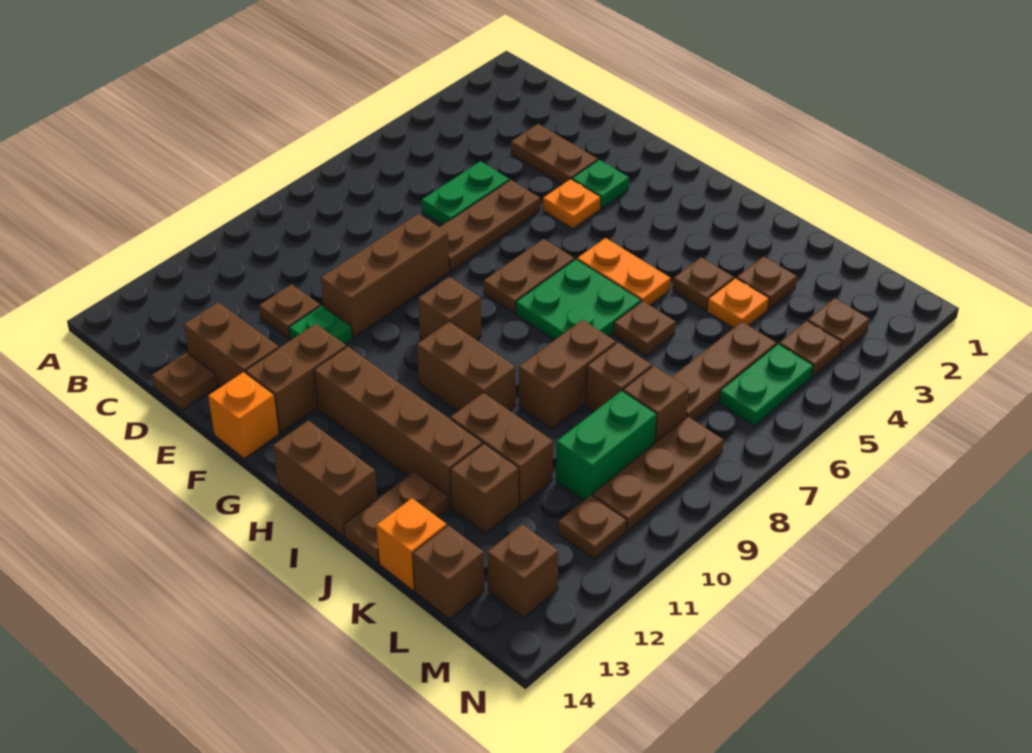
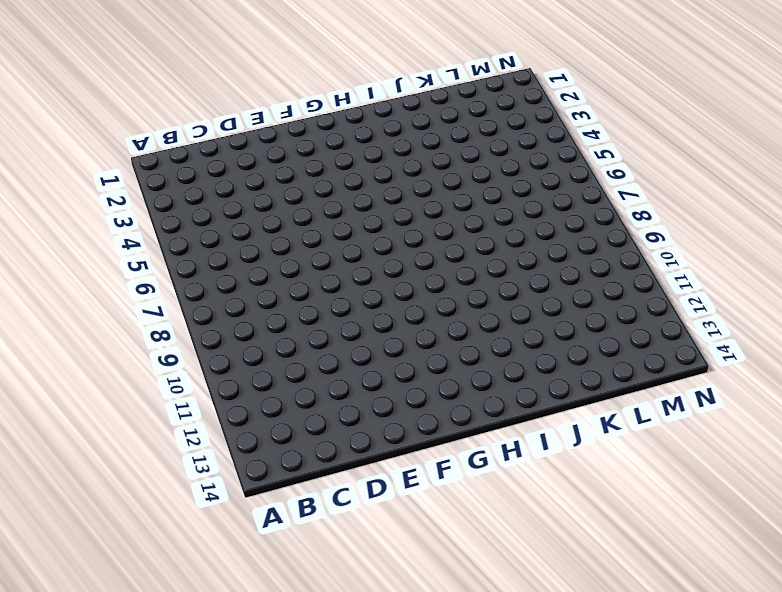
none -> brown plate D3:E3 level 1
none -> green plate D5:D6 level 1
none -> brown plate D11 level 1
none -> brown brick D13:E13 level 1

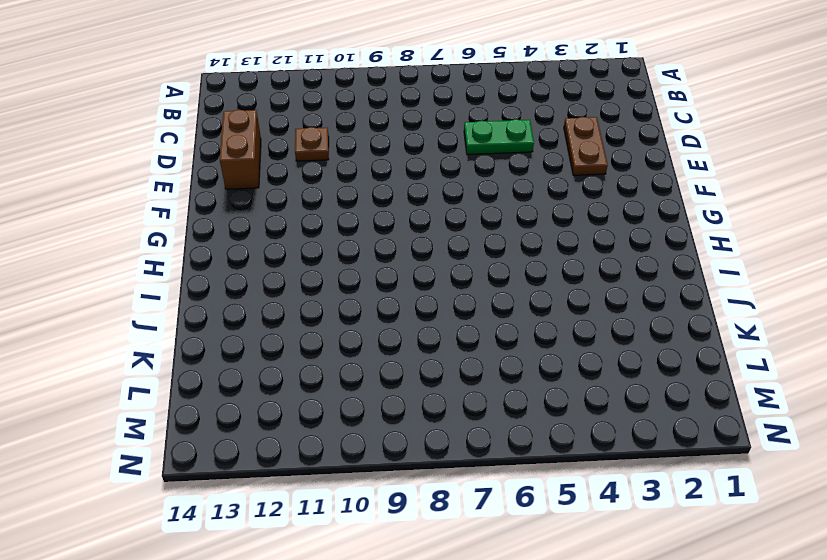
none -> brown plate D14 level 1
none -> brown plate E5:E7 level 1
none -> brown brick E8:E10 level 1
none -> green plate E11 level 1

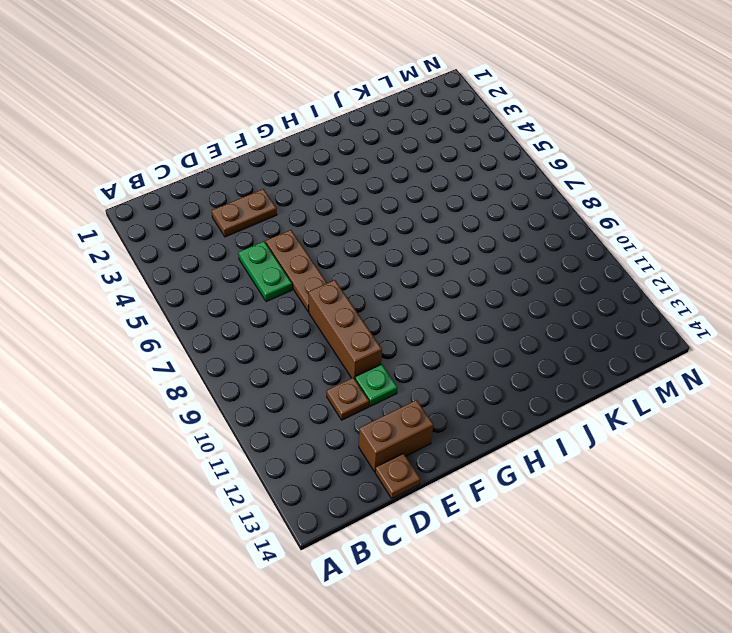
none -> green plate F3 level 1
none -> orange plate F4 level 1
none -> brown brick F12:F13 level 1
none -> orange brick F14 level 1

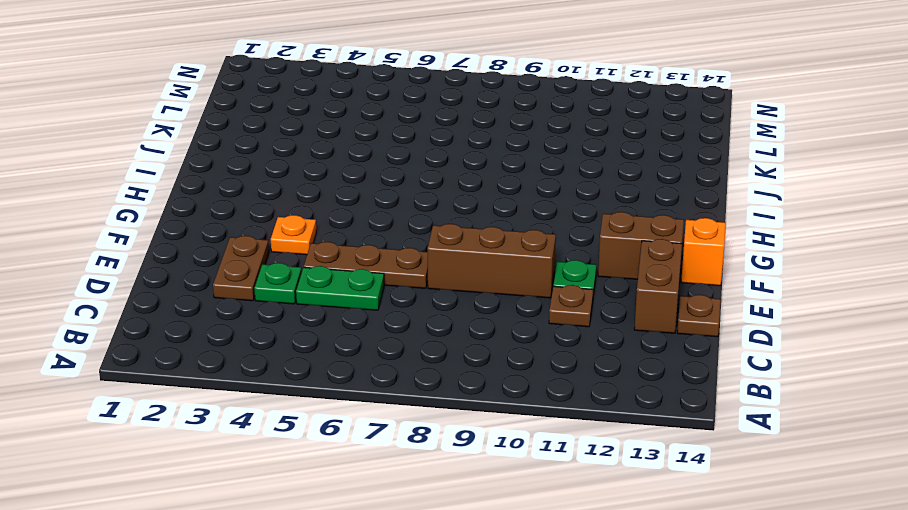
green plate D4 level 1 -> green plate F3 level 1
none -> brown plate G6:G7 level 1
none -> brown brick G9 level 1
none -> brown brick G12:J12 level 1
none -> orange plate H5:I5 level 1

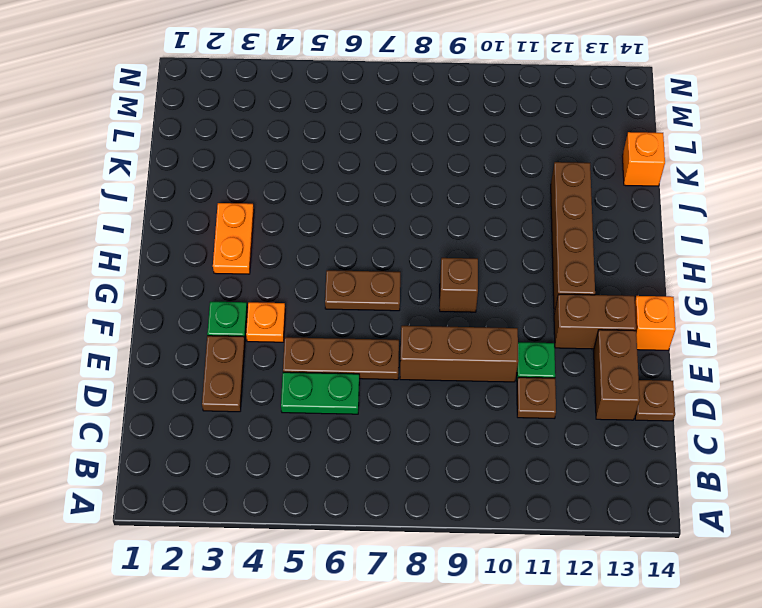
orange plate H3:I3 level 1 -> orange plate H5:I5 level 1
none -> green plate H6:I7 level 1
none -> brown brick H10:I10 level 1
none -> brown brick H14:I14 level 1
none -> brown plate J4 level 1

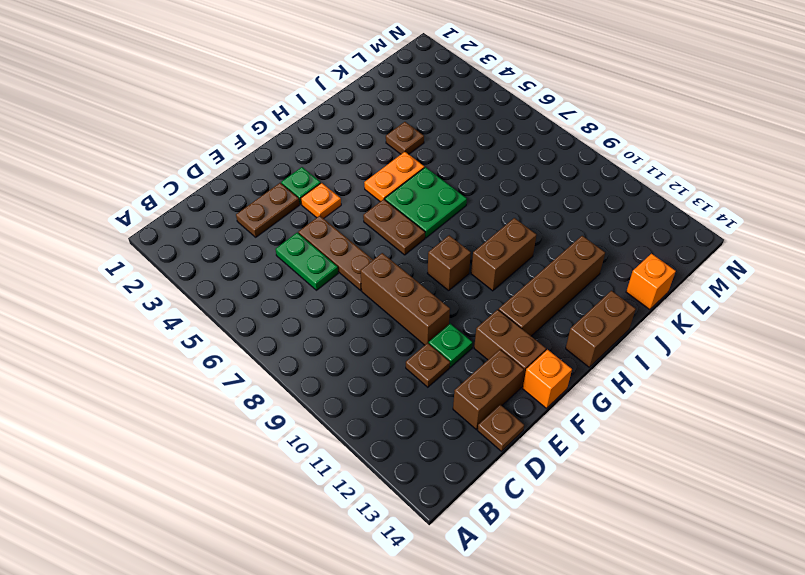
none -> brown plate J6 level 1
none -> brown brick J8:J9 level 1
none -> brown brick J11:K11 level 1
none -> brown plate J13:J14 level 1

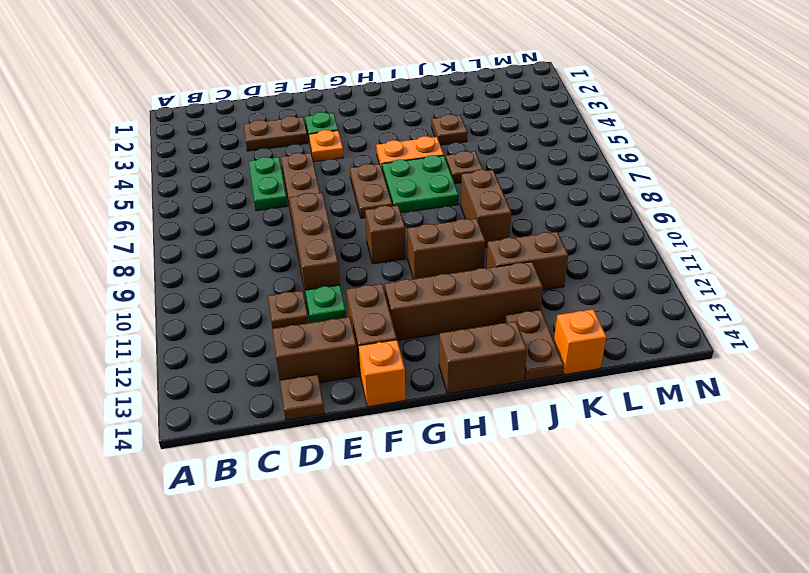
none -> brown plate K3 level 1
none -> orange plate K4 level 1
none -> brown brick K8 level 1
none -> brown brick K12 level 1

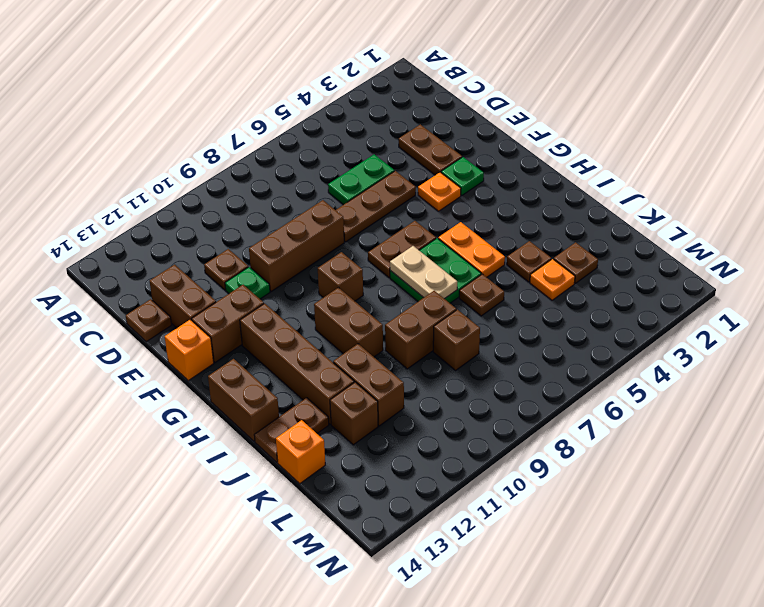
tan plate H7:I7 level 2 -> none
none -> brown plate L5:L7 level 1
none -> brown brick L8 level 1
none -> green brick L9:L10 level 1
none -> brown brick L14 level 1

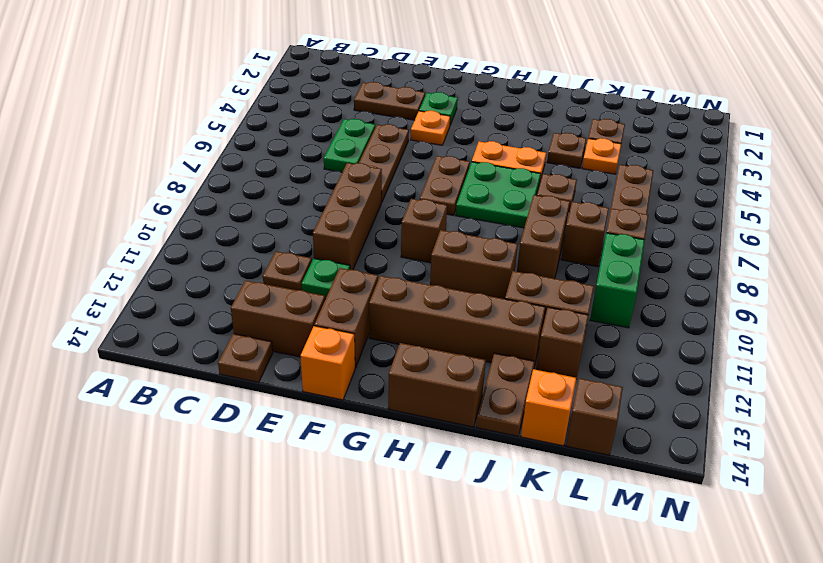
none -> brown plate M3 level 1
none -> brown plate M4 level 1
none -> green plate M5:M6 level 1
none -> brown plate M8:M10 level 1

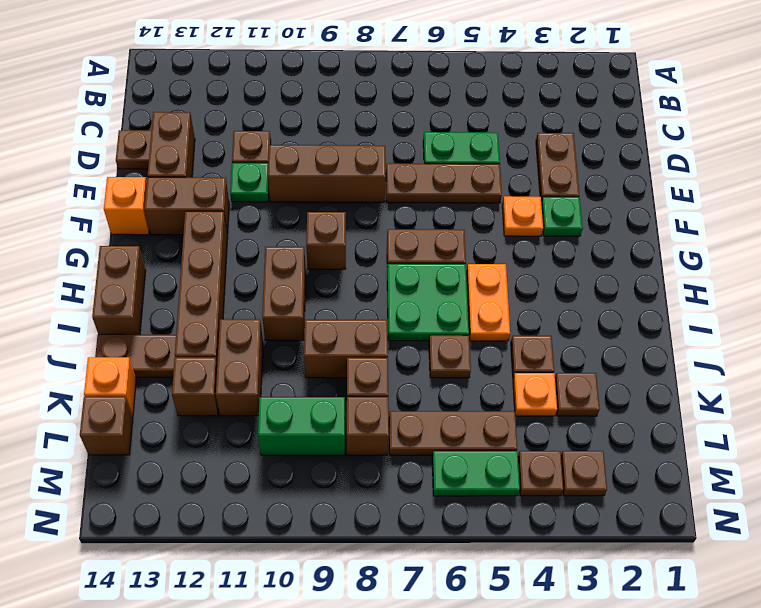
none -> brown plate M8:M10 level 1
none -> brown plate M11 level 1
none -> brown brick M13 level 1

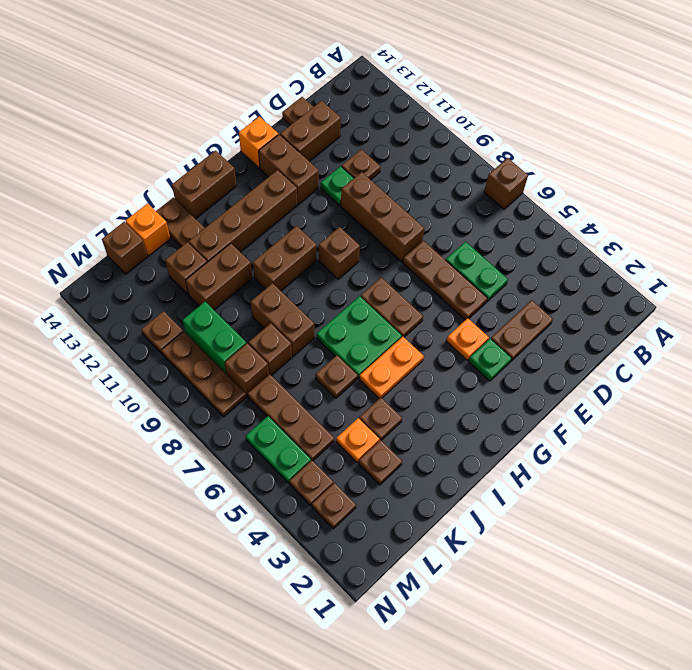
brown brick A7 level 1 -> brown brick M13 level 1

